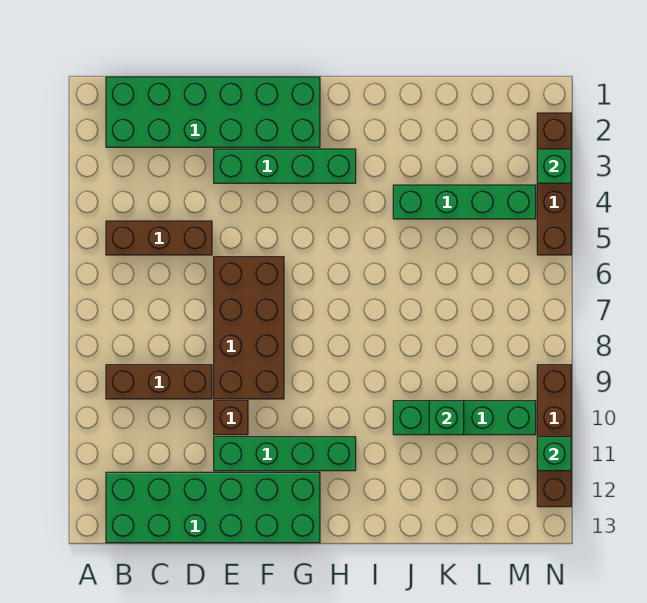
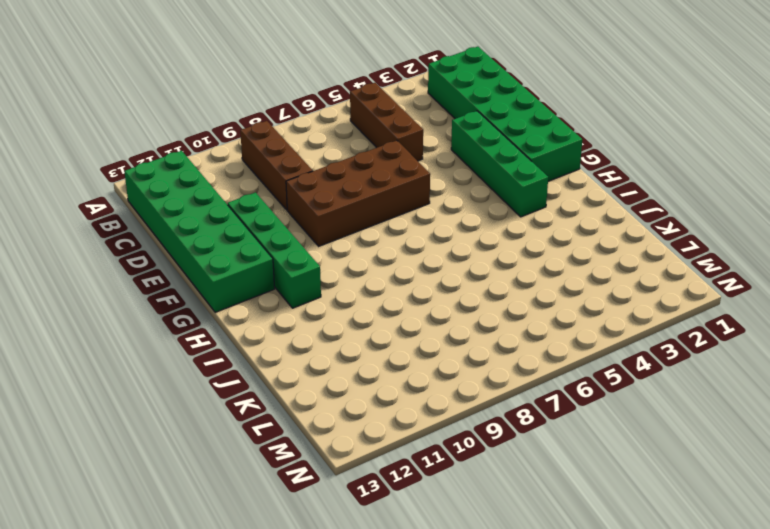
none -> brown brick E10 level 1
none -> green brick J4:M4 level 1
none -> green brick J10:M10 level 1

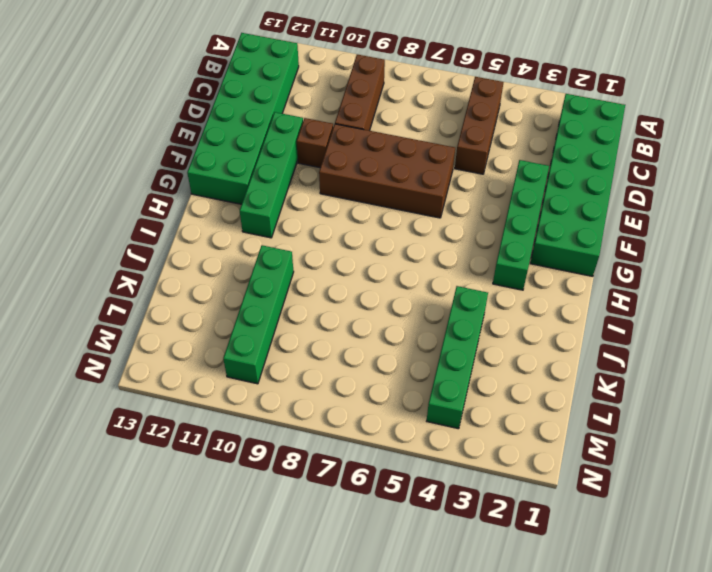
none -> brown brick N2:N5 level 1
none -> brown brick N9:N12 level 1
none -> green brick K10 level 2

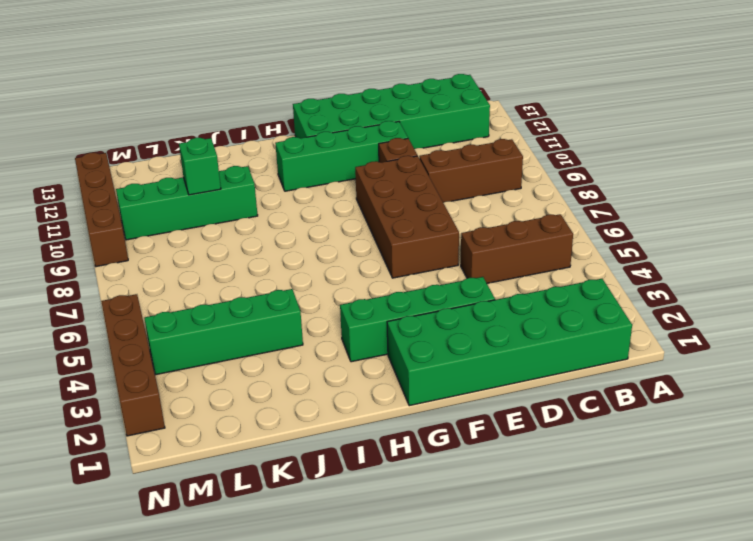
none -> green brick N3 level 2
none -> green brick N11 level 2

